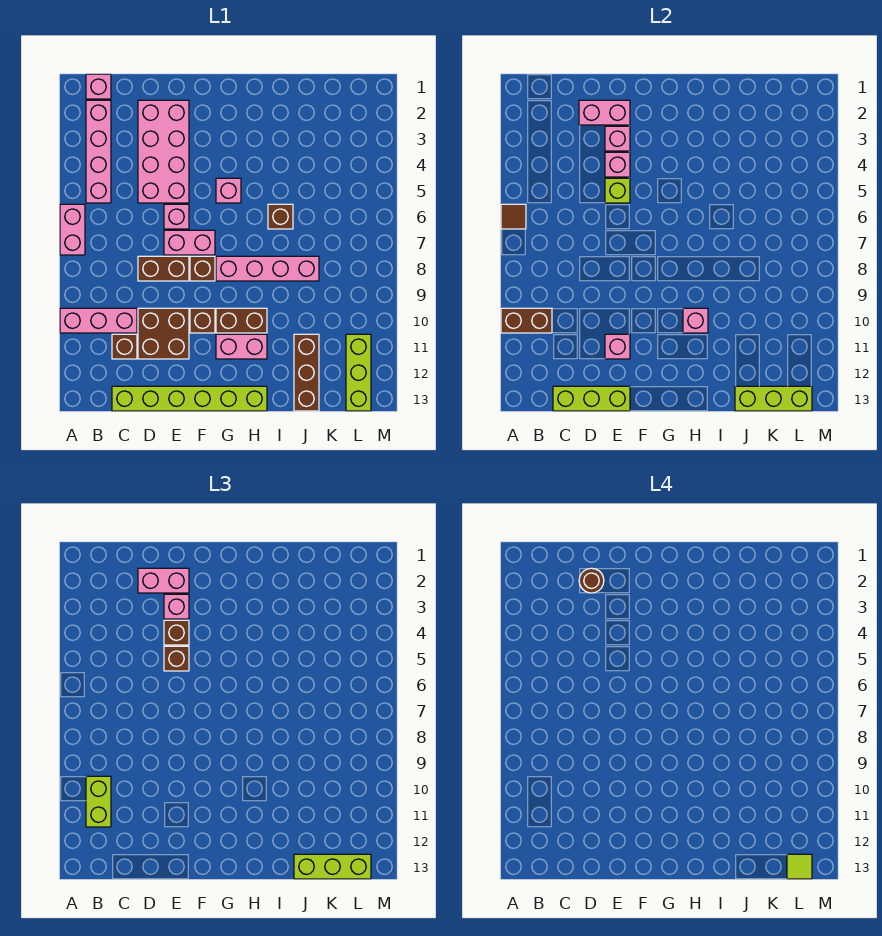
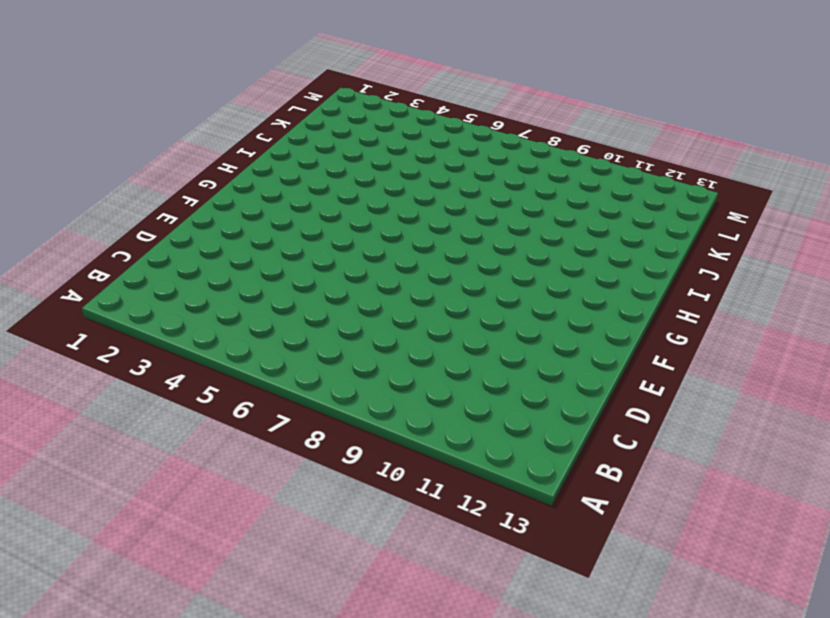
none -> pink brick A6:A7 level 1
none -> pink brick A10:C10 level 1
none -> pink brick B1 level 1
none -> pink brick B2:B5 level 1

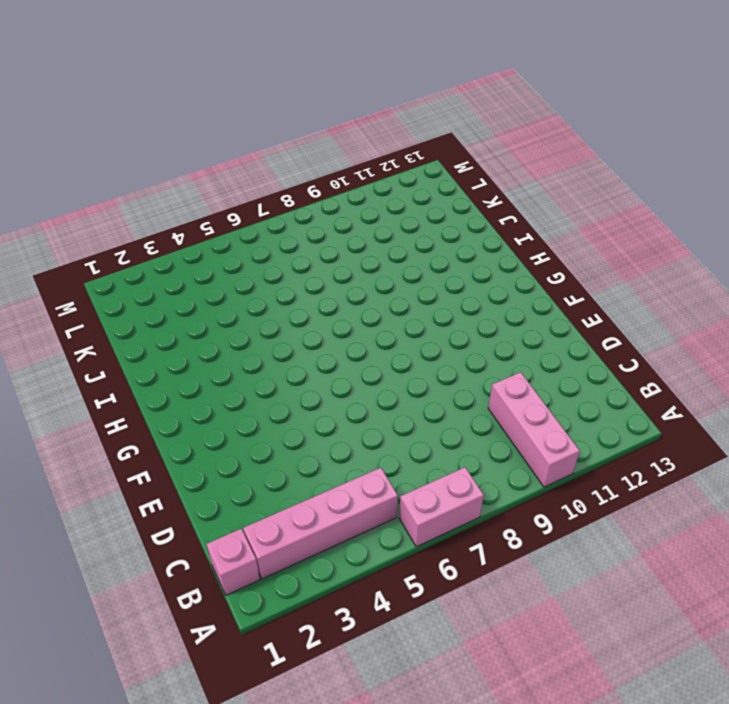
none -> brown brick C11 level 1
none -> lime brick C13:H13 level 1
none -> pink brick D2:E5 level 1
none -> brown brick D8:E8 level 1

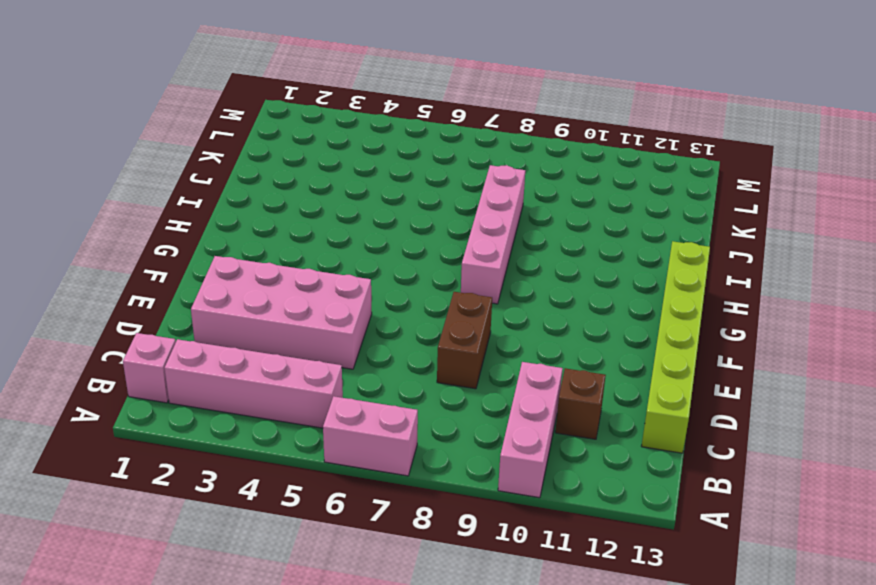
none -> brown brick D10:E11 level 1
none -> pink brick E6 level 1
none -> pink brick E7:F7 level 1
none -> brown brick F8 level 1

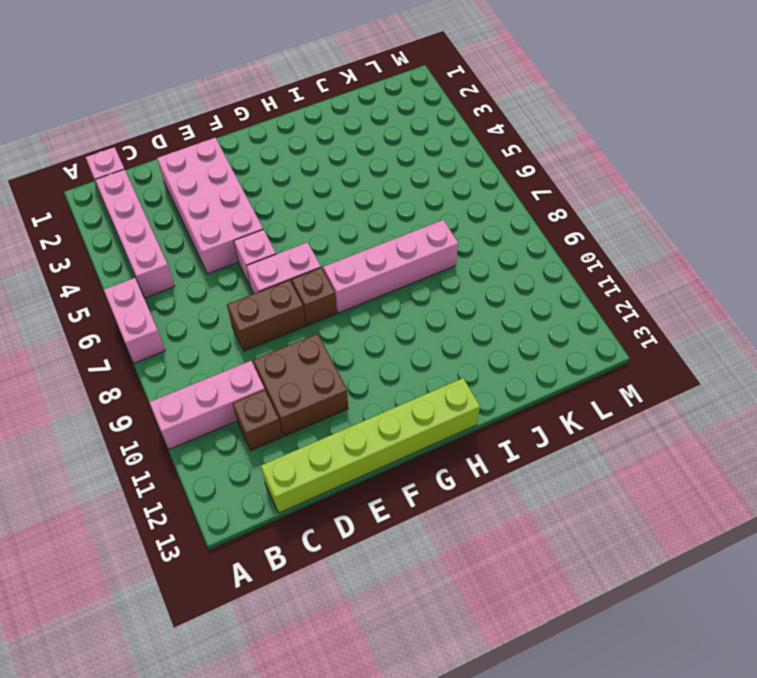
none -> brown brick F10 level 1
none -> pink brick G5 level 1
none -> brown brick G10:H10 level 1
none -> pink brick G11:H11 level 1

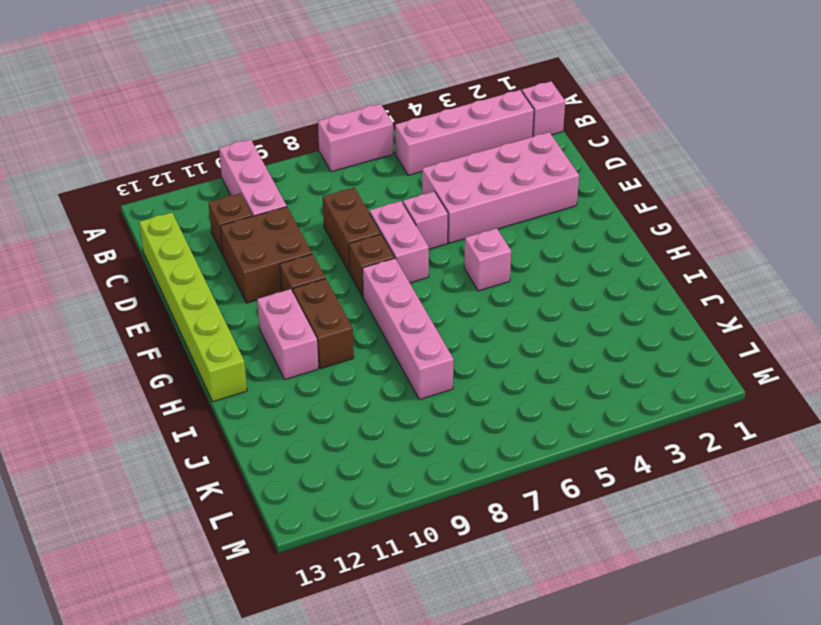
none -> brown brick I6 level 1
none -> brown brick J11:J13 level 1
none -> lime brick L11:L13 level 1
none -> brown tile A6 level 2

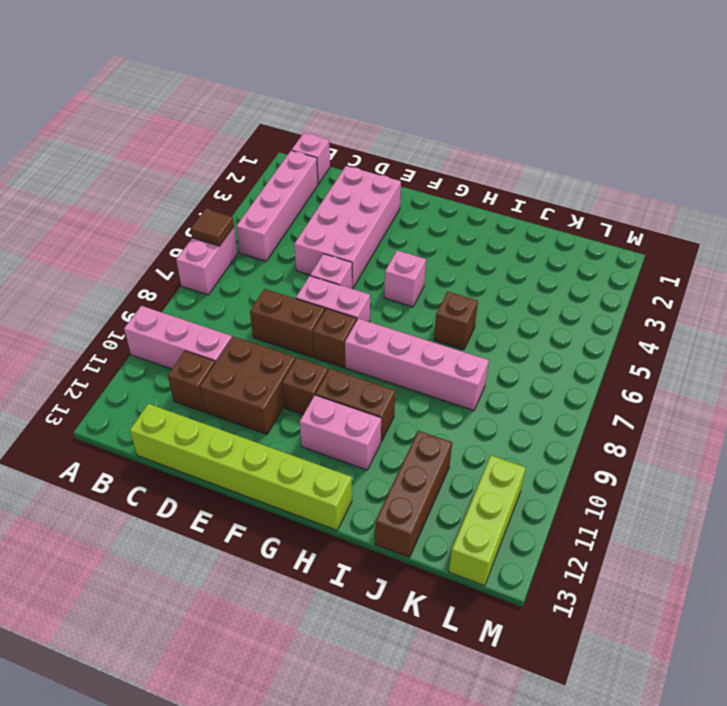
none -> brown brick A10:B10 level 2
none -> lime brick C13:E13 level 2
none -> pink brick D2:E2 level 2
none -> pink brick E3 level 2

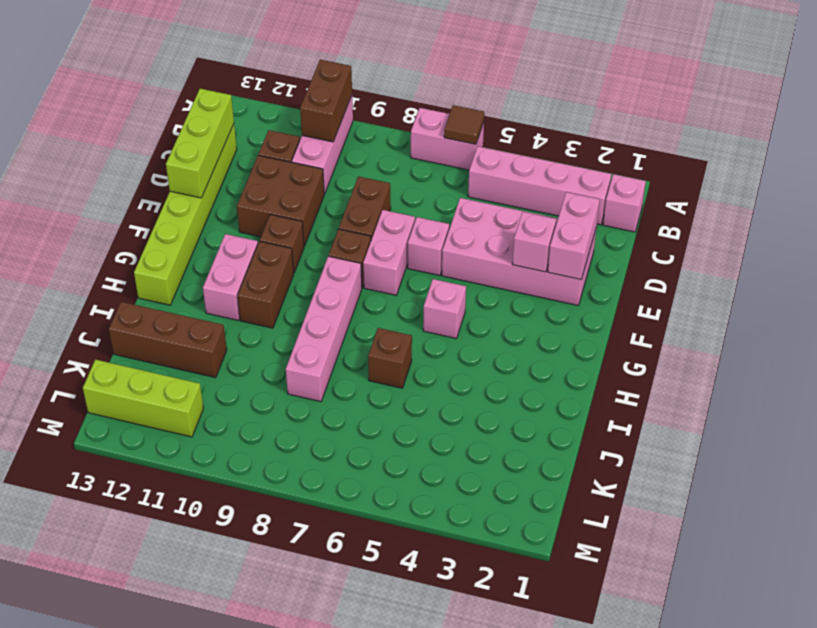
none -> pink brick E4 level 2
none -> lime brick E5 level 2
none -> pink brick E11 level 2
none -> pink brick H10 level 2

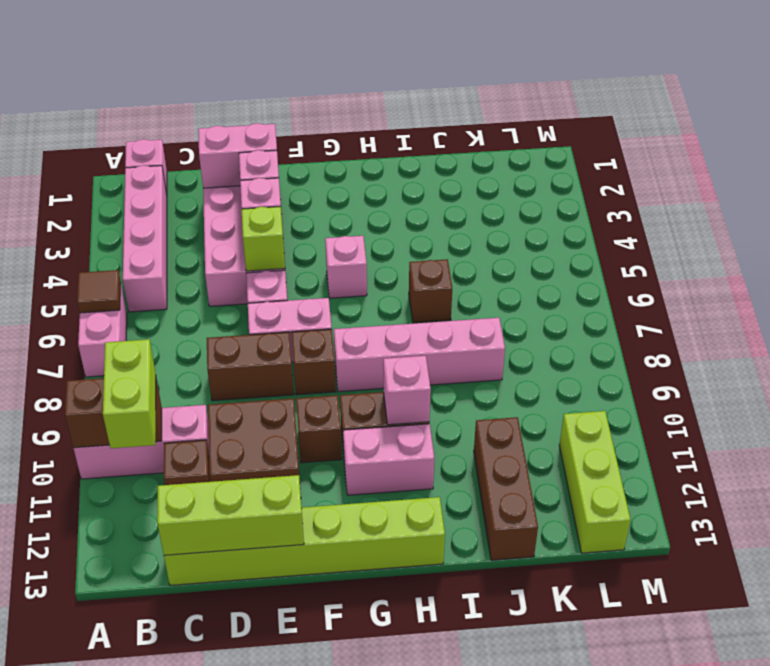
none -> pink brick E11 level 2
none -> lime brick J13:L13 level 2
none -> pink brick D2:E2 level 3
none -> pink brick E3 level 3

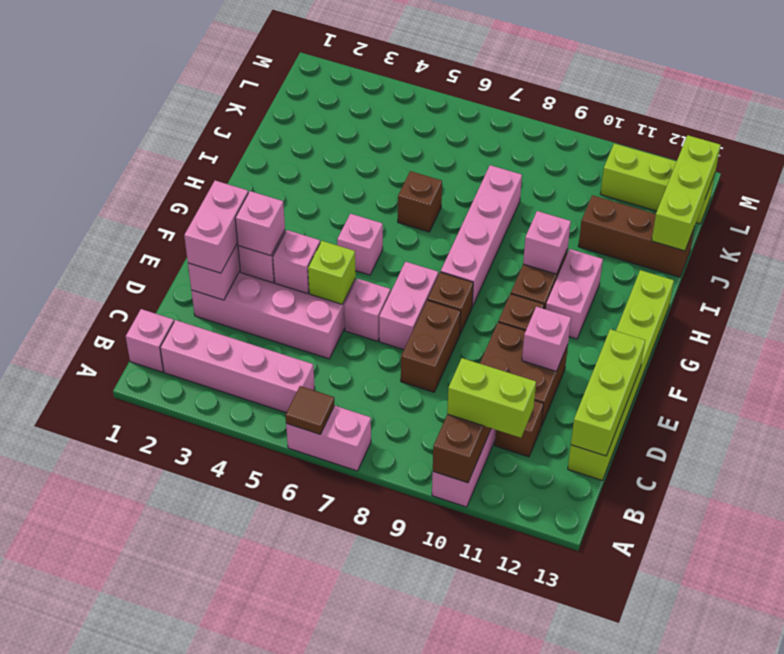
none -> brown brick E4 level 3
none -> brown brick E5 level 3
none -> lime brick J13:L13 level 3
none -> brown round brick D2 level 4

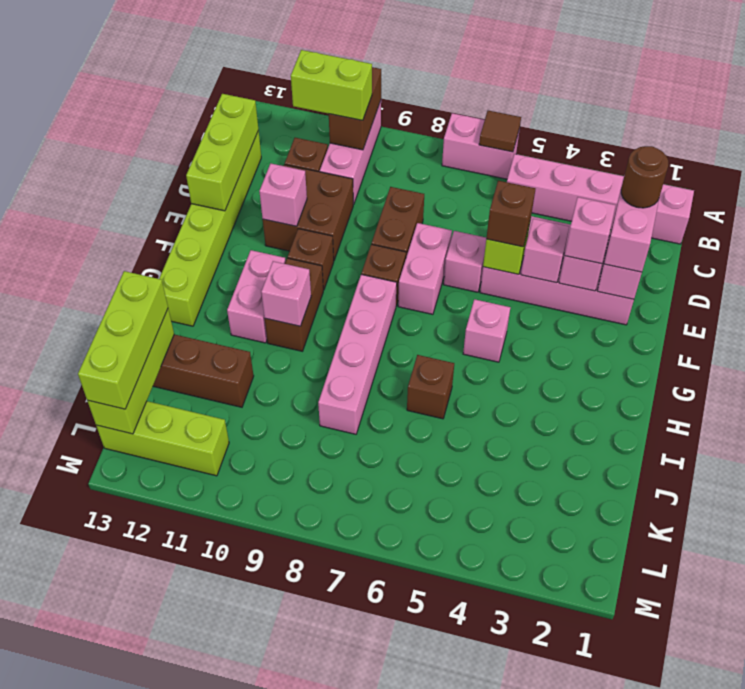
none -> brown brick E4 level 3
none -> lime tile L13 level 4

